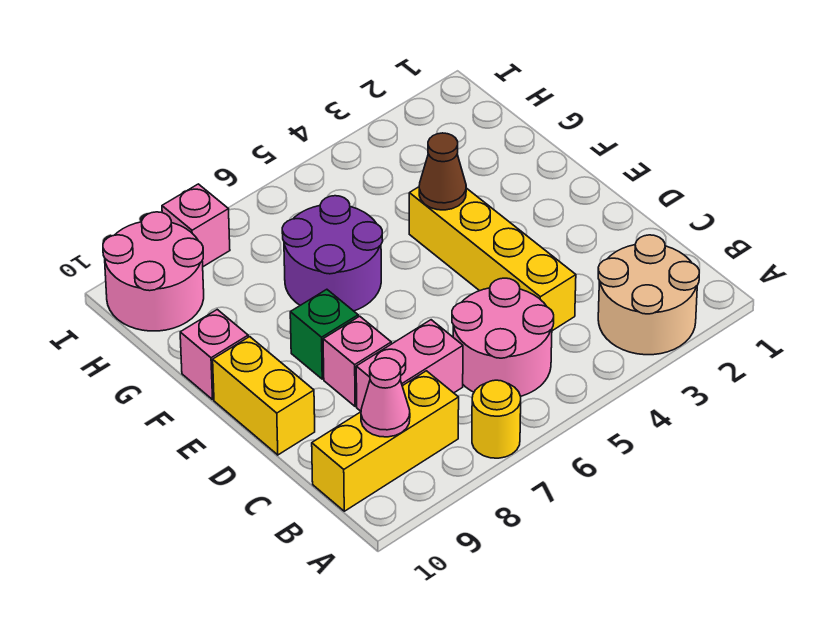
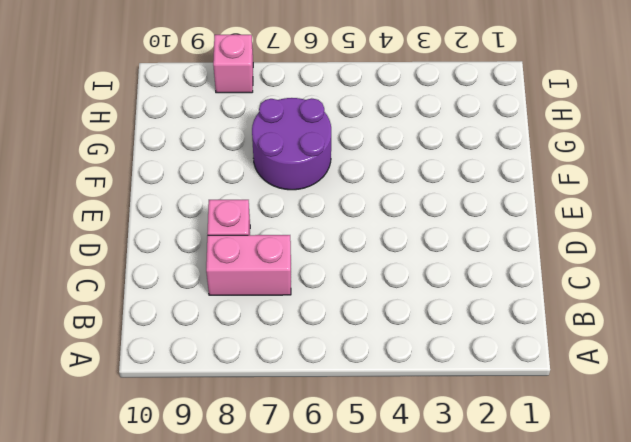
none -> tan round brick A2:B3 level 1
none -> yellow round brick A7 level 1
none -> pink round brick B5:C6 level 1

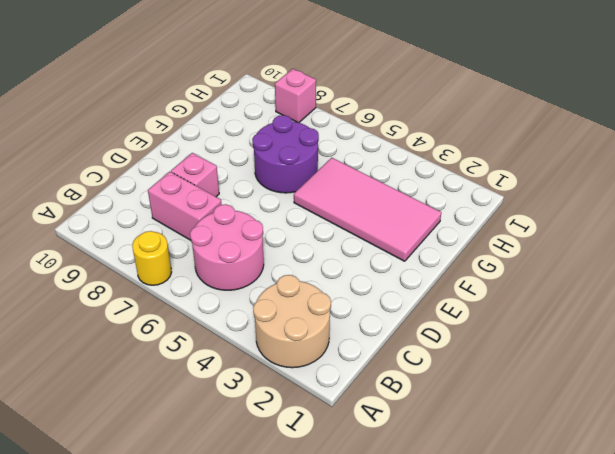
pink tile F2:G5 level 1 -> yellow brick C4:F4 level 1
none -> yellow brick B8:B10 level 1
none -> yellow brick D10:E10 level 1
none -> green brick E8 level 1

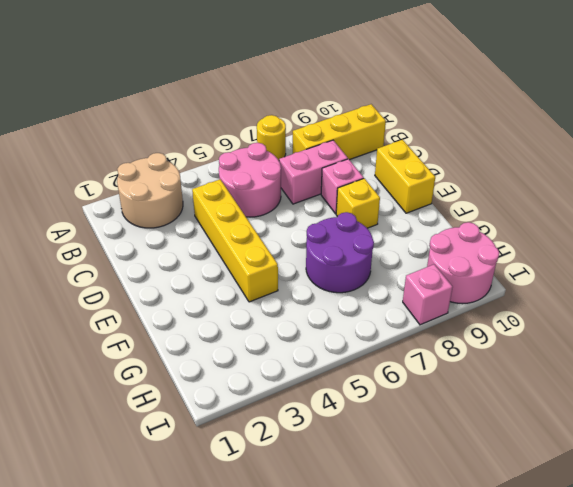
yellow brick E8 level 1 -> green brick E8 level 1
none -> pink brick F10 level 1
none -> pink cone B9 level 2
none -> brown cone F4 level 2

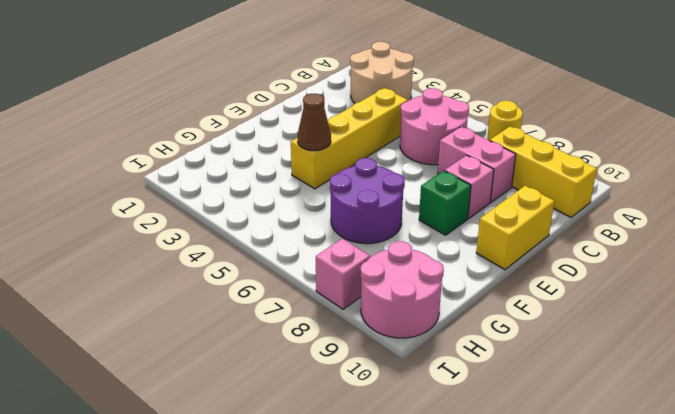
none -> pink brick F10 level 1
none -> pink cone B9 level 2

